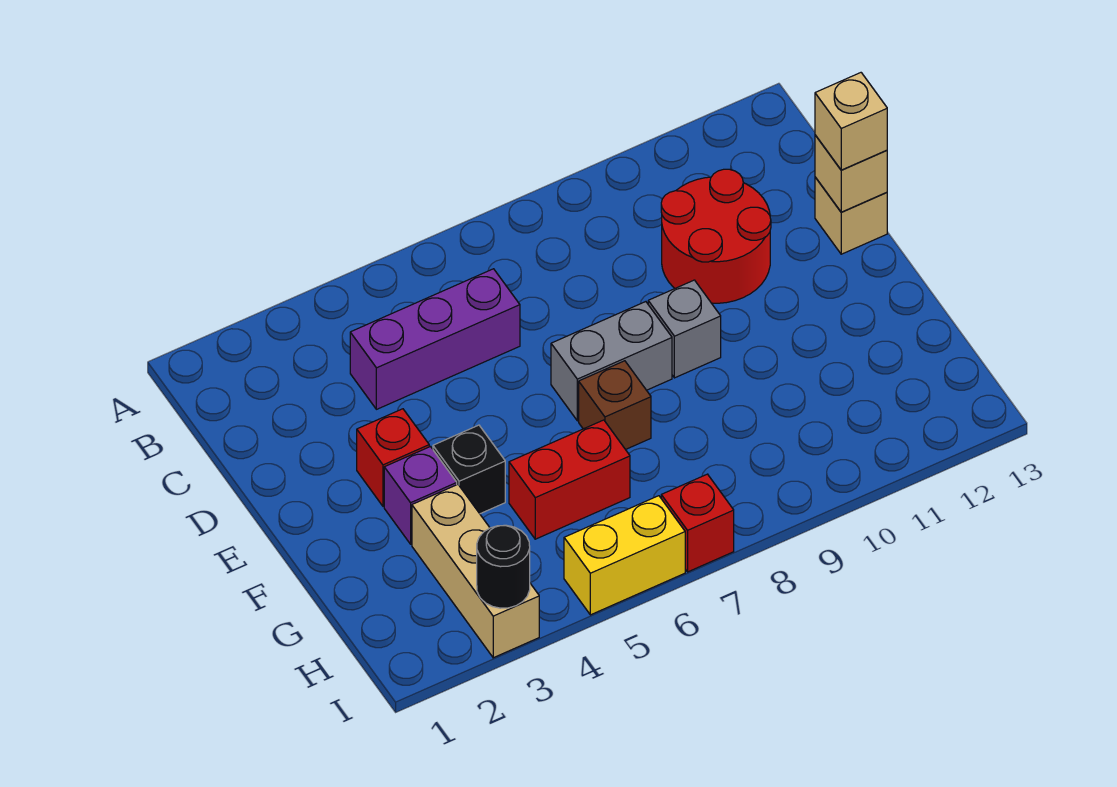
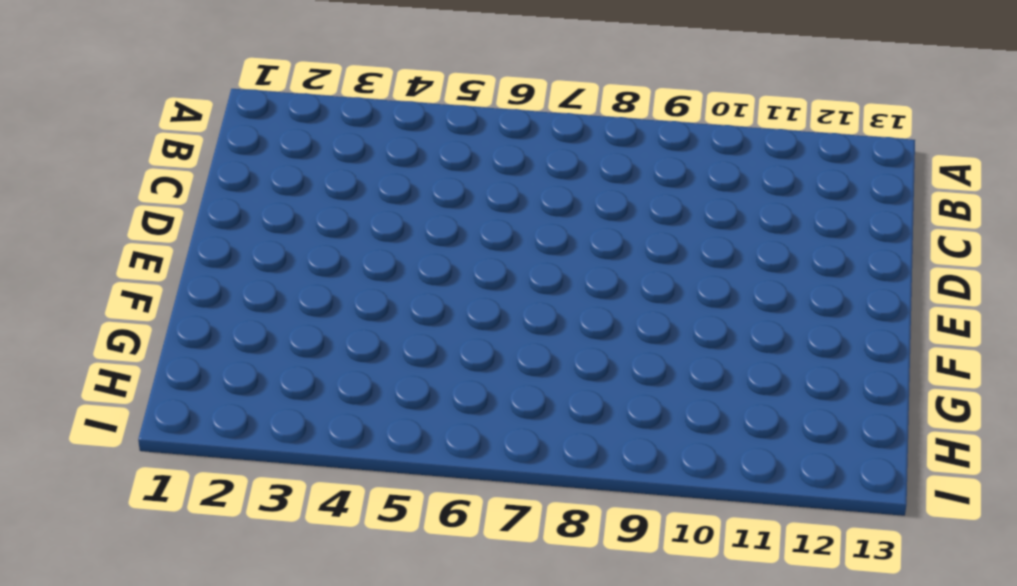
none -> purple brick C4:C6 level 1
none -> red round brick C10:D11 level 1
none -> tan brick D13 level 1

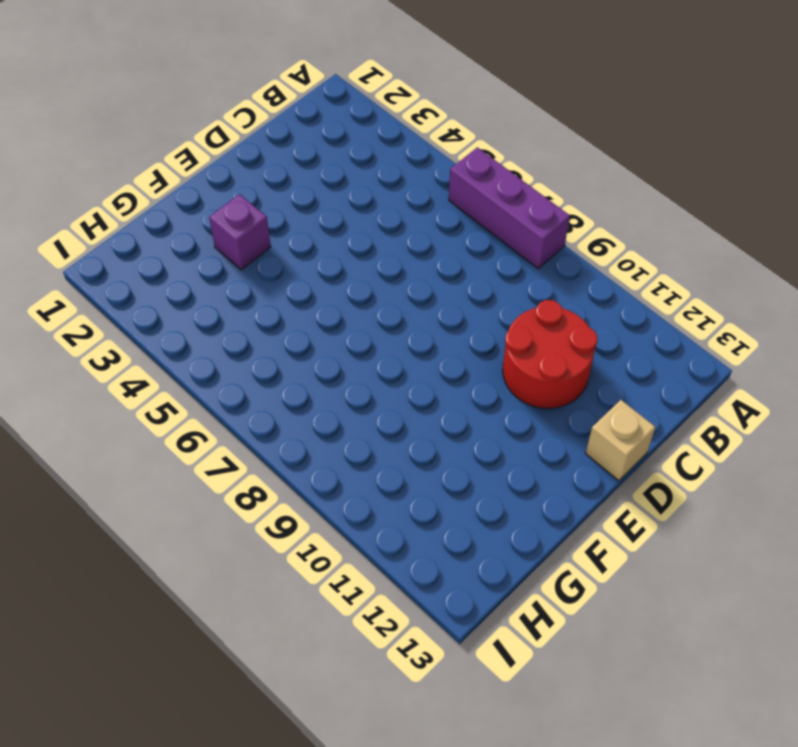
purple brick A6:A8 level 1 -> purple brick C4:C6 level 1
none -> red brick E3 level 1
none -> grey brick E7:E8 level 1
none -> grey brick E9 level 1

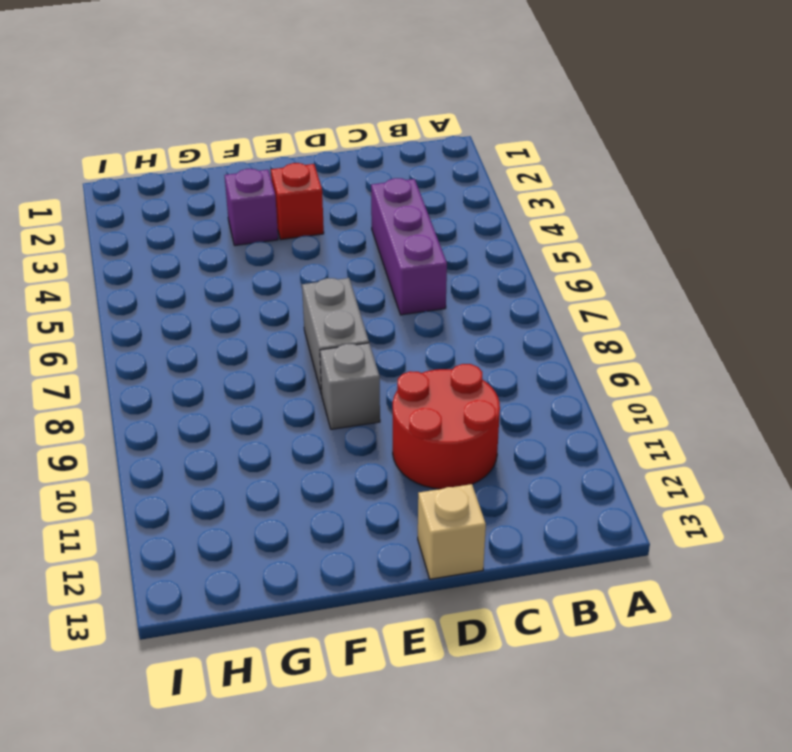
none -> black brick F4 level 1
none -> brown brick F7 level 1
none -> tan brick G3:I3 level 1

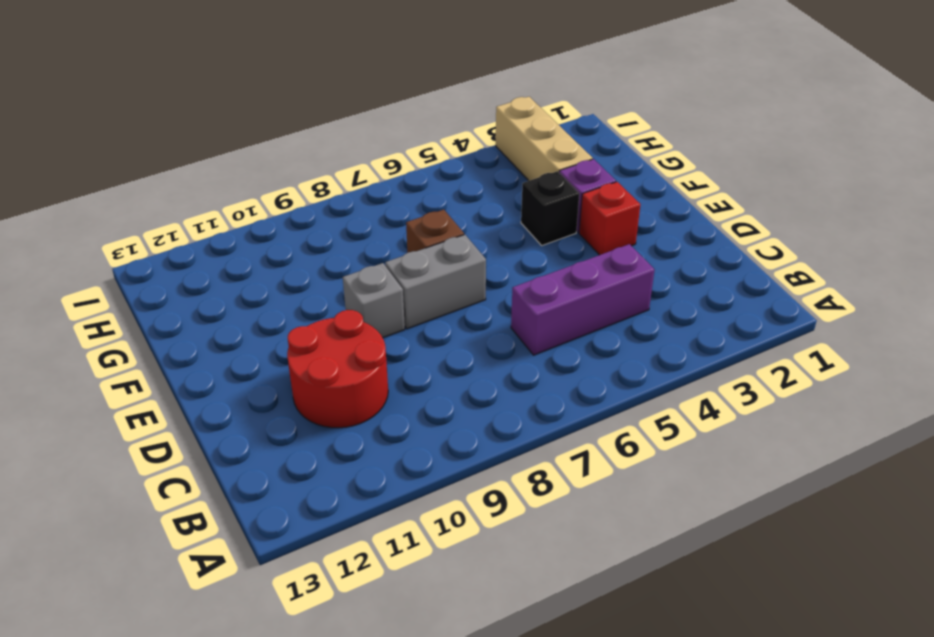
none -> tan brick D13 level 1
none -> red brick G5:G6 level 1
none -> yellow brick I5:I6 level 1

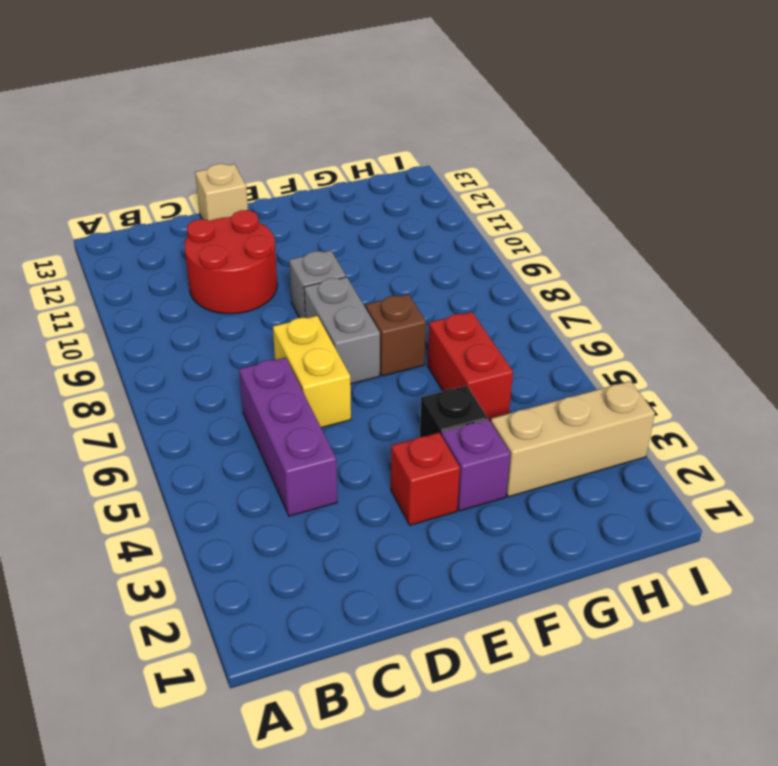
yellow brick D6:D7 level 1 -> yellow brick I5:I6 level 1
none -> red brick I7 level 1
none -> tan brick D13 level 2
none -> black round brick I3 level 2

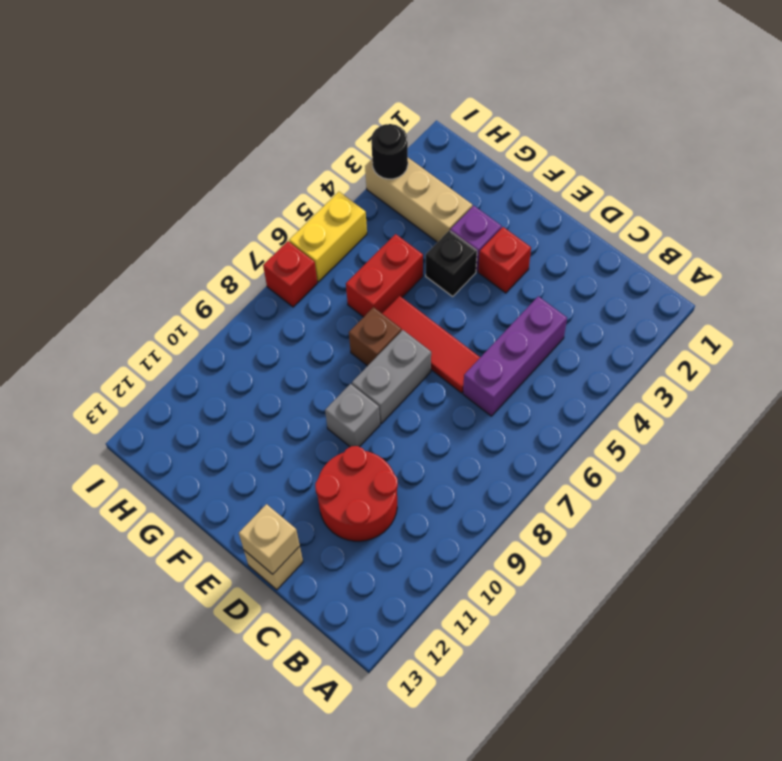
red tile D6:F6 level 1 -> none
none -> tan brick D13 level 3

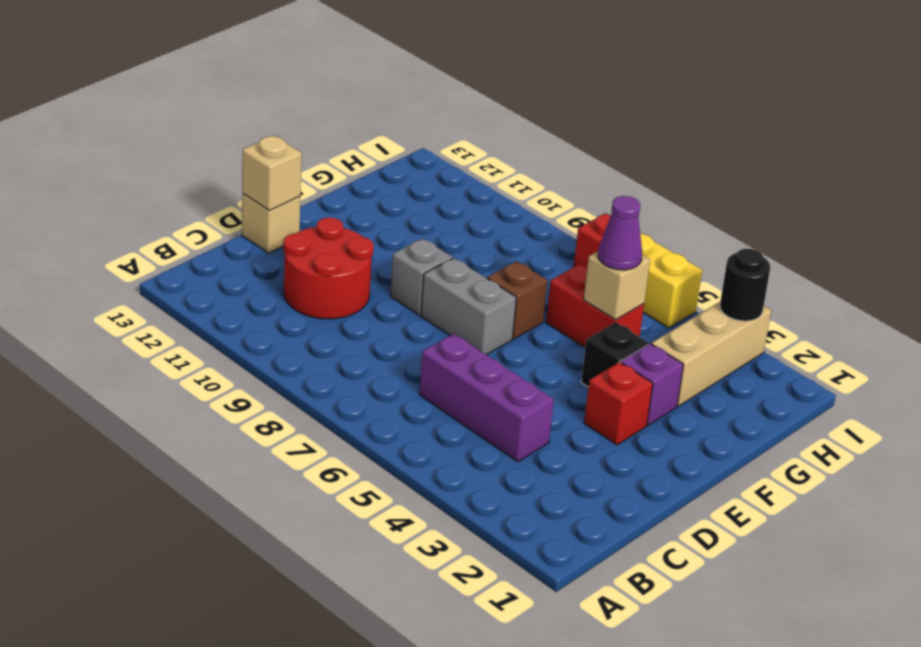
tan brick G5 level 2 -> tan brick D13 level 3
purple cone G5 level 3 -> none

